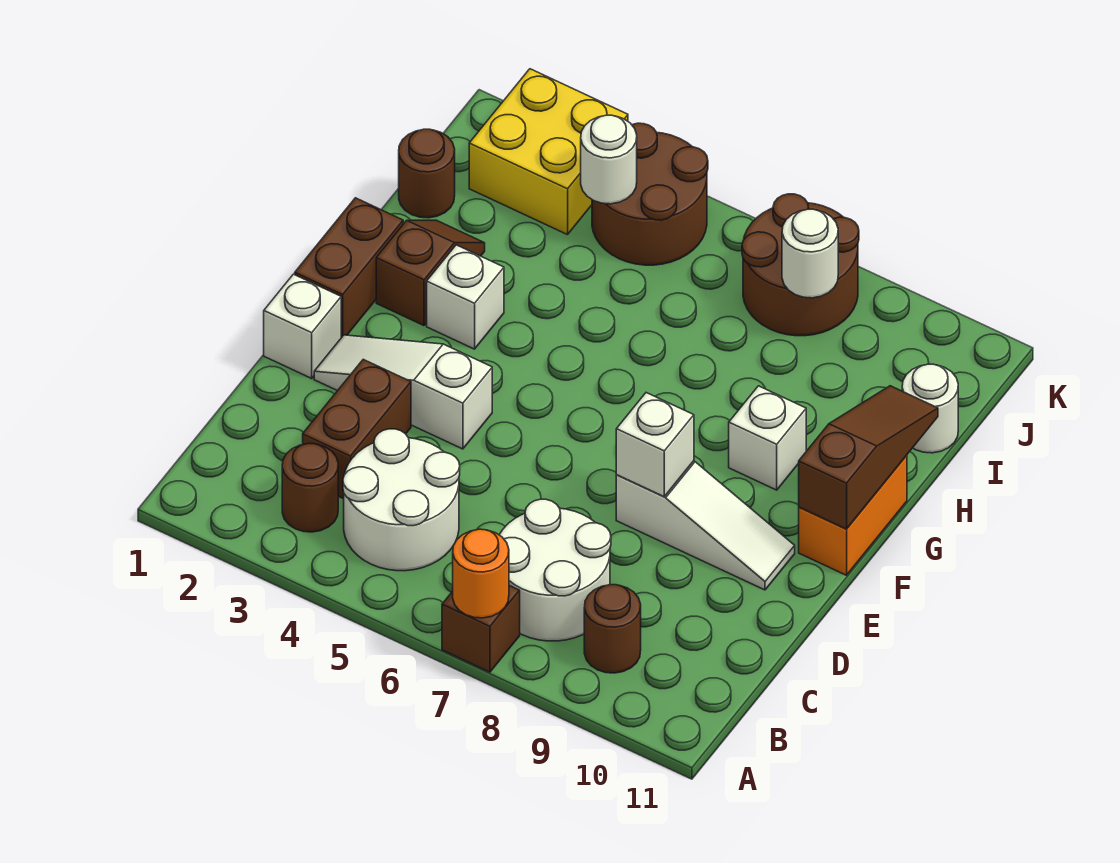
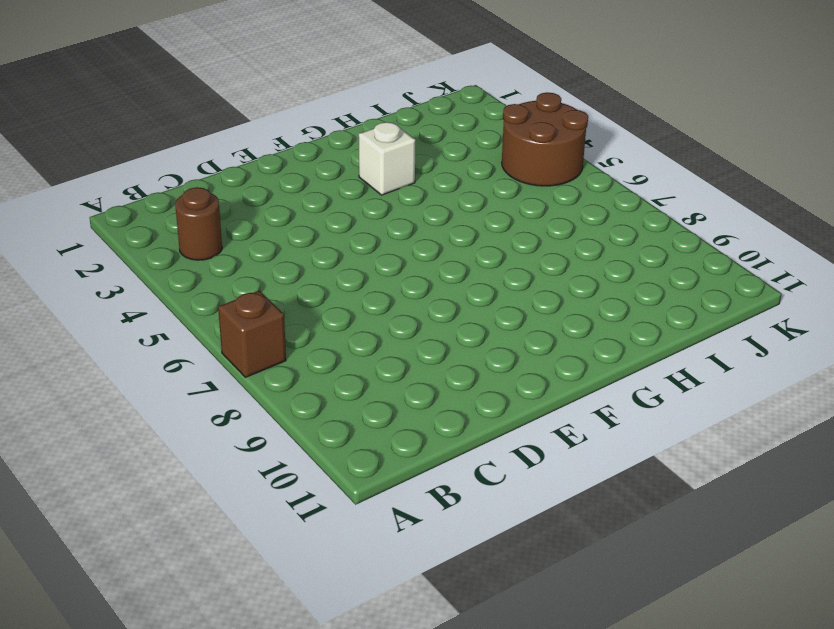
none -> white round brick B4:C5 level 1
none -> white round brick B7:C8 level 1
none -> brown round brick B9 level 1

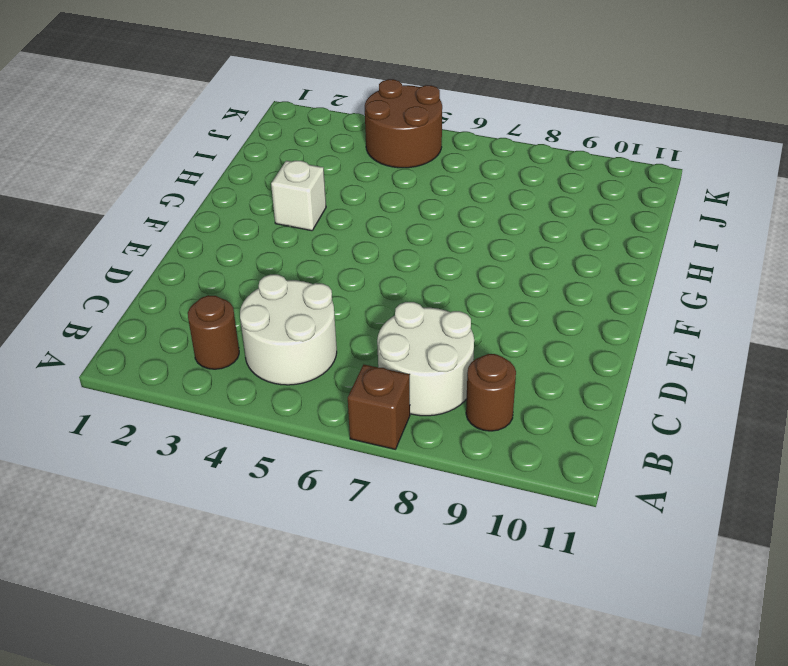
none -> brown brick C3:D3 level 1
none -> white brick E1 level 1
none -> white slope E2:E4 level 1 top 4

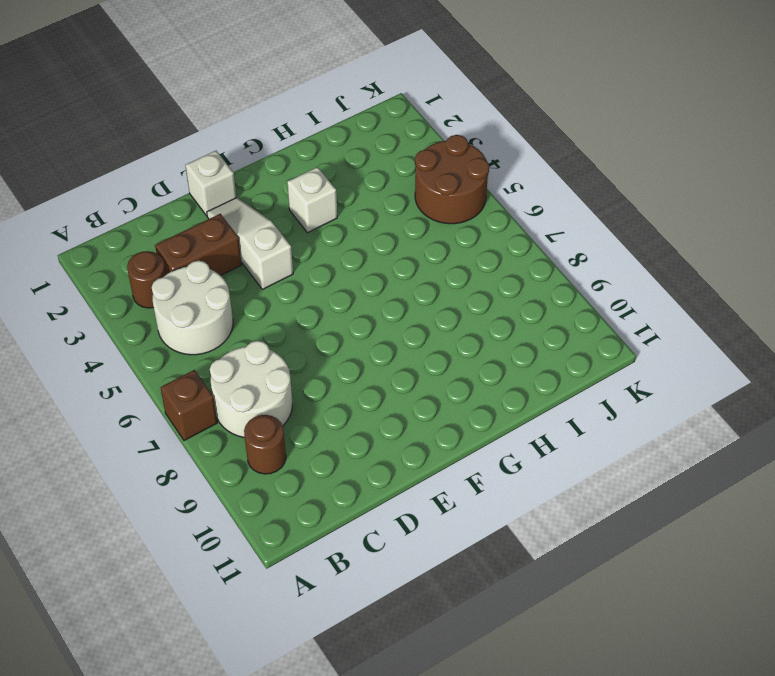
none -> white slope E8:E10 level 1 top 8
none -> brown brick F1:G1 level 1
none -> orange brick F11:G11 level 1

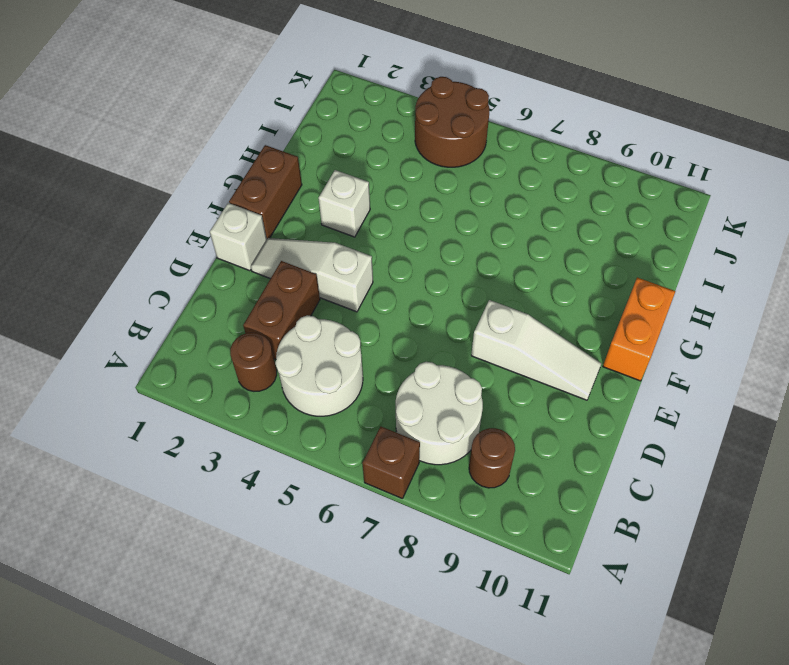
none -> brown slope G2:H2 level 1 top G
none -> white brick G9 level 1
none -> brown round brick I1 level 1

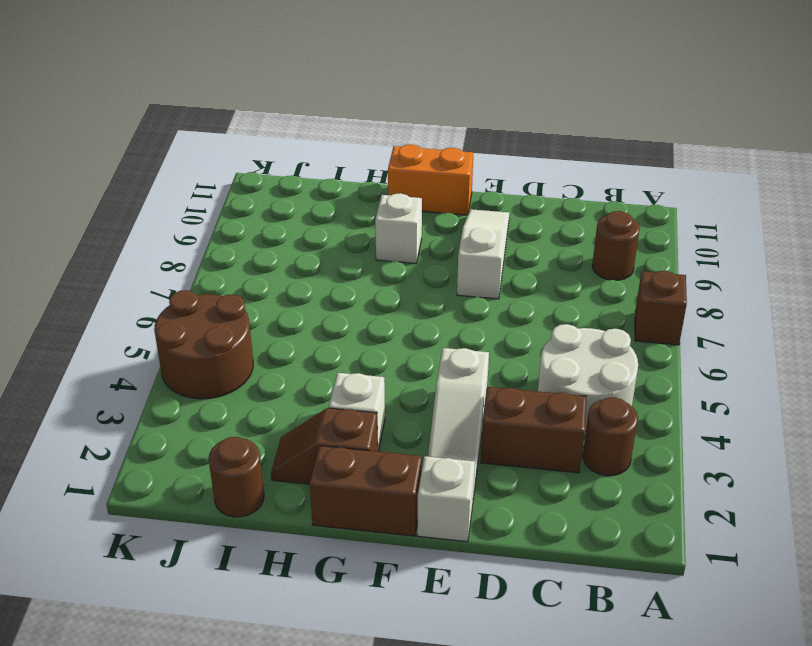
none -> white round brick B7:C8 level 1
none -> white round brick I11 level 1
none -> yellow brick J2:K3 level 1

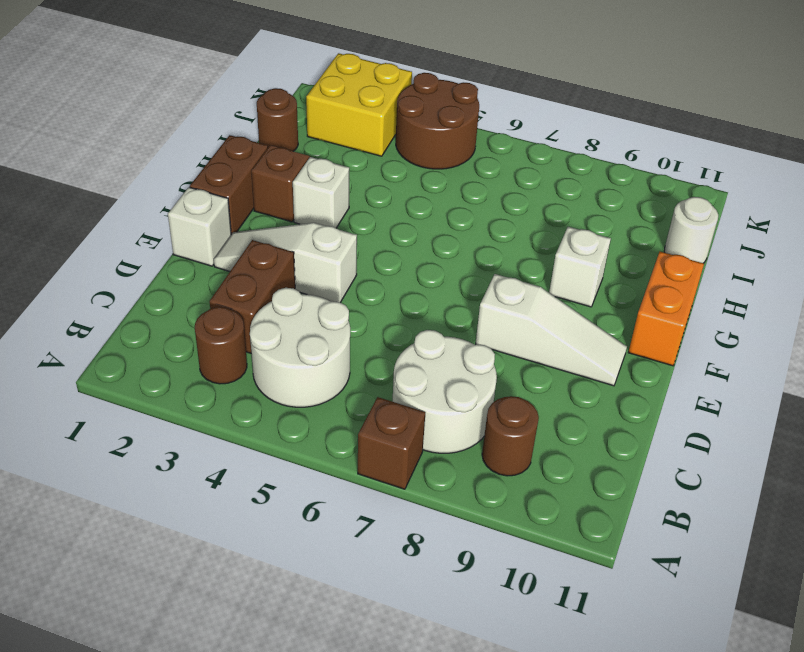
none -> brown round brick J7:K8 level 1
none -> orange round brick A7 level 2
none -> white brick E8 level 2

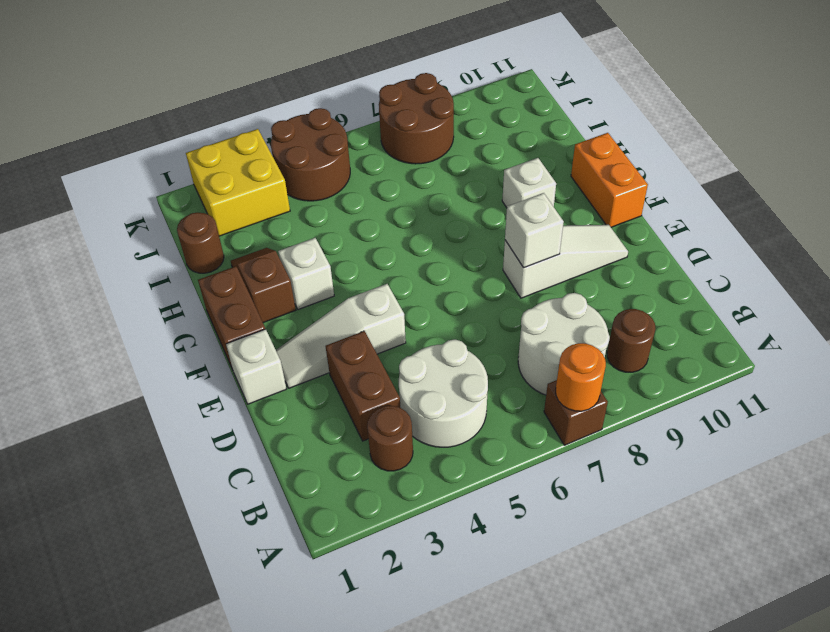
none -> white round brick I11 level 1
none -> brown slope F11:H11 level 2 top F
none -> white round brick J4 level 2

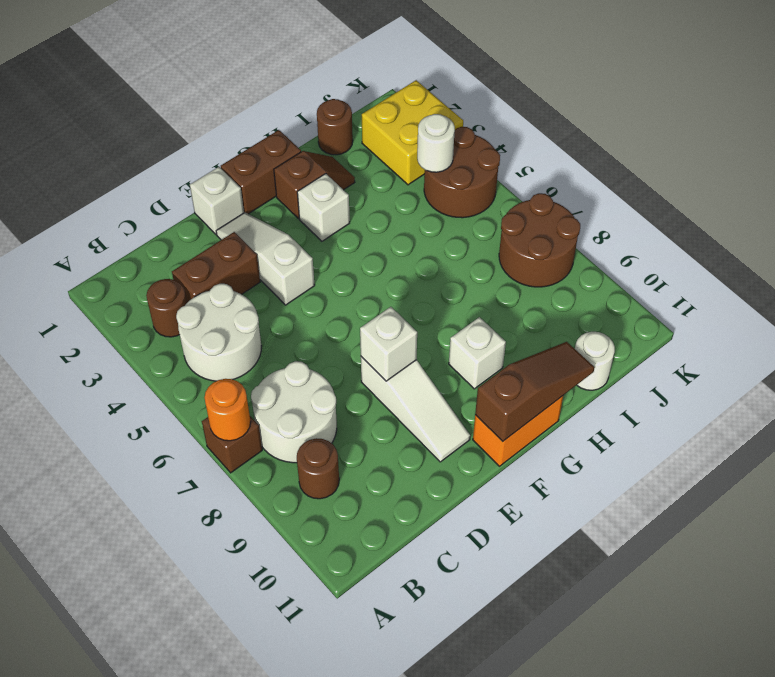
none -> white round brick J8 level 2

